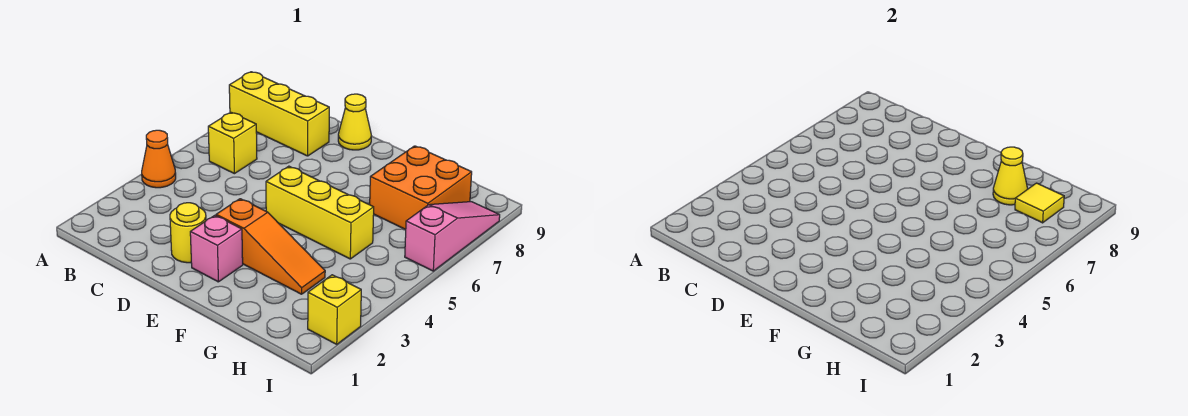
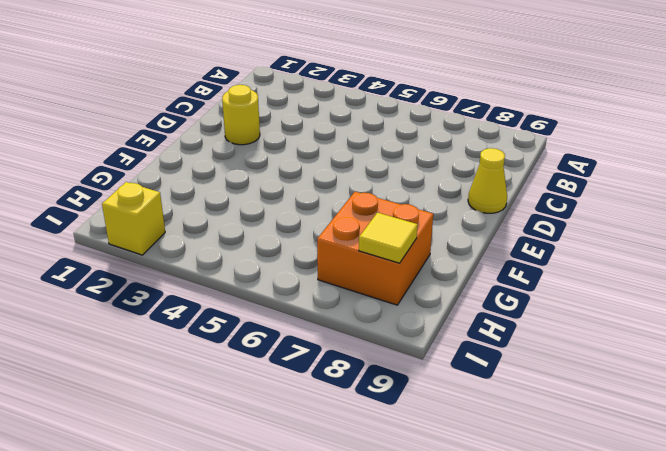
none -> orange cone A4 level 1
none -> yellow brick A8:C8 level 1
none -> yellow brick B6 level 1

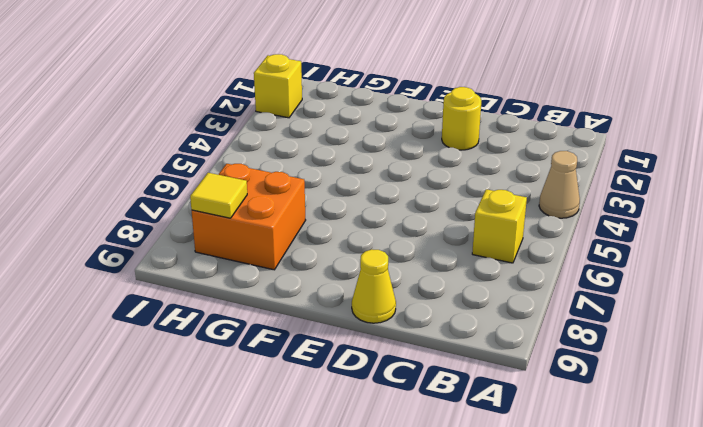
tan cone A4 level 1 -> orange cone A4 level 1
none -> yellow brick A8:C8 level 1
none -> pink brick E2 level 1
none -> orange slope E3:G3 level 1 top E

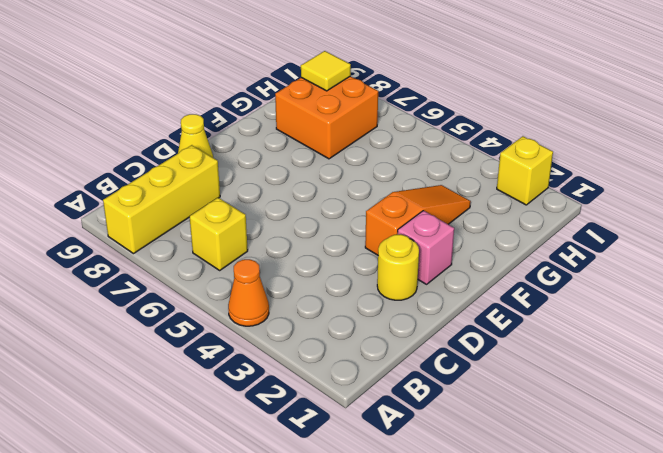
none -> yellow brick E5:G5 level 1
none -> pink slope I6:I8 level 1 top 6
none -> yellow cone G8 level 2

